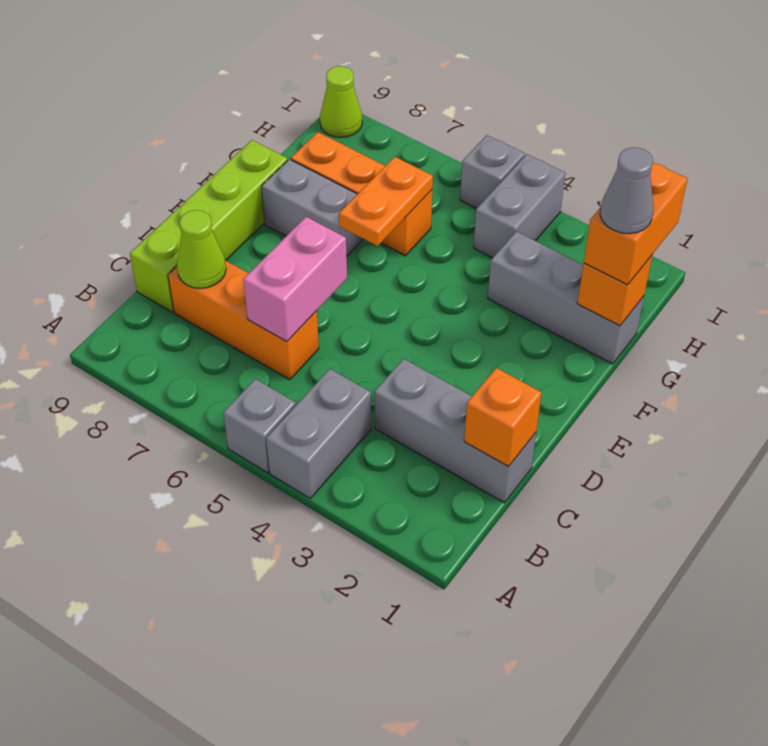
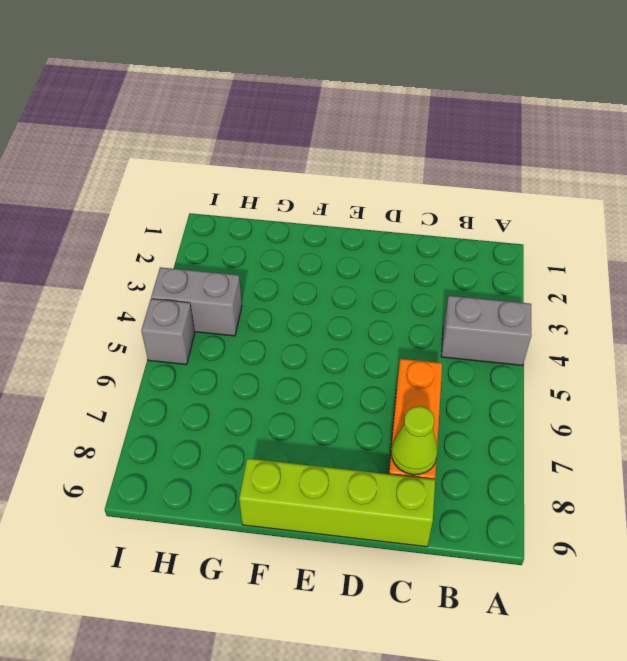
none -> grey brick A5 level 1
none -> grey brick C1:C3 level 1
none -> grey brick F7:F8 level 1

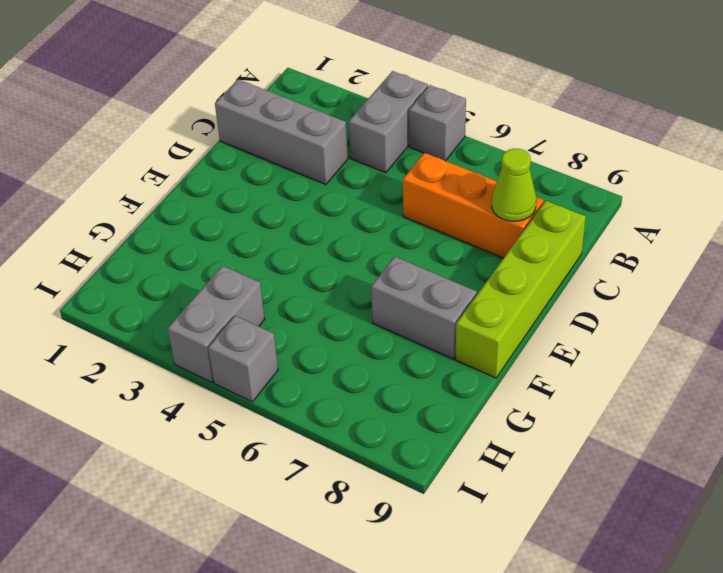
none -> grey brick G1:G3 level 1
none -> orange brick G6:G8 level 1
none -> lime cone I9 level 1

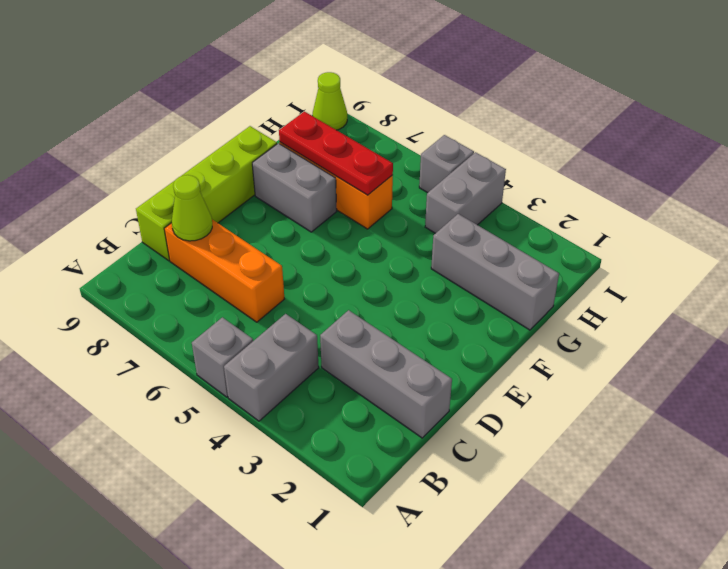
red plate G6:G8 level 2 -> orange plate F6:G6 level 2
none -> orange brick C1 level 2
none -> pink brick C6:D6 level 2
none -> orange brick G1 level 2

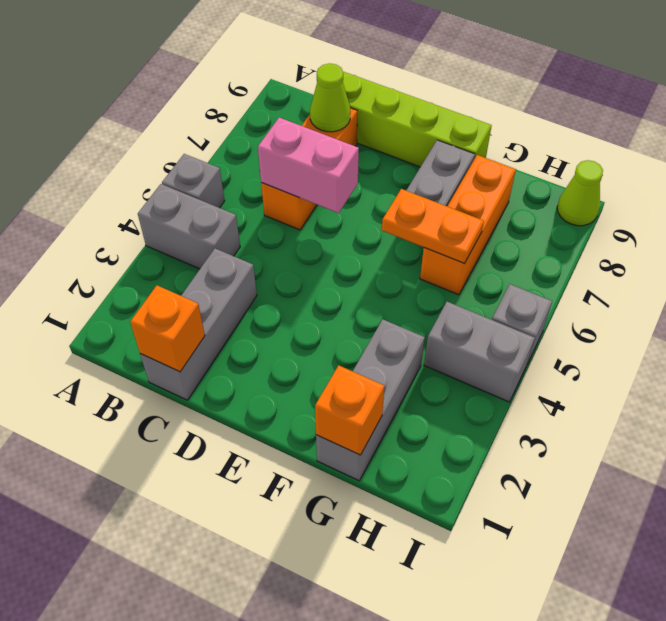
none -> orange brick G1:H1 level 3
none -> grey cone G1 level 4

